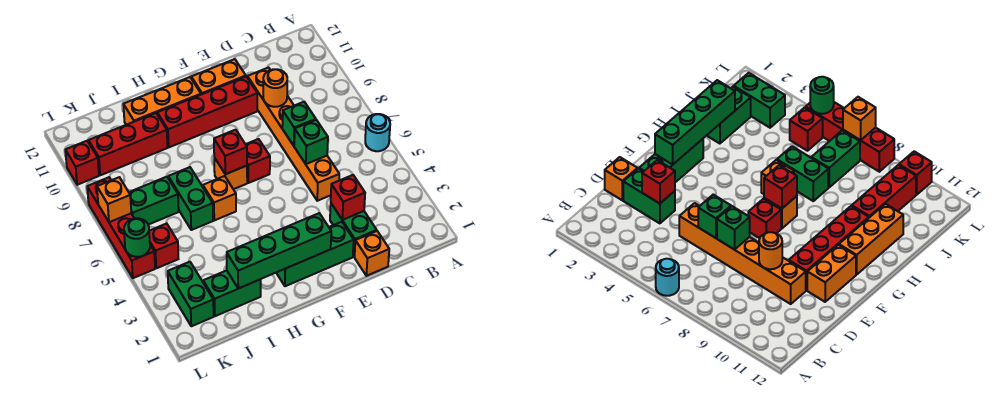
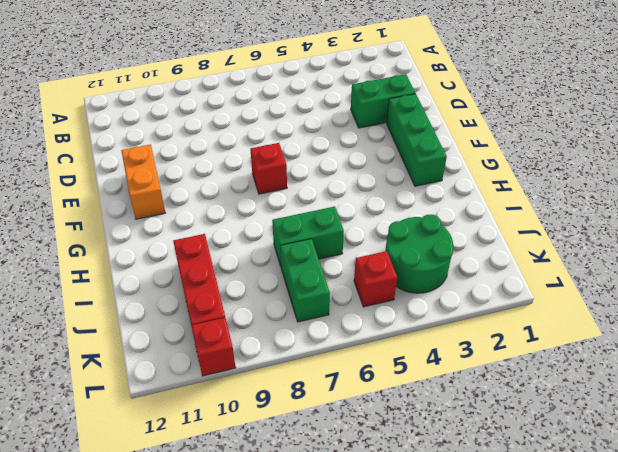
green round brick J3:K4 level 1 -> green brick K2:K3 level 1
none -> cyan round brick A6 level 1
none -> orange brick D1 level 1
none -> orange brick D5:D10 level 1

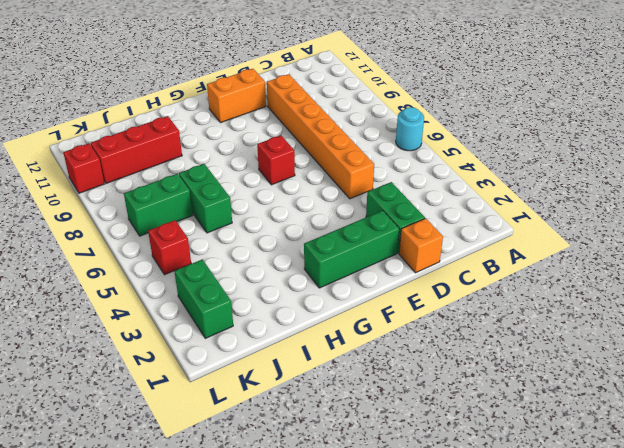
none -> red brick E10:H10 level 1
none -> orange brick G7 level 1
none -> orange brick G11:I11 level 1

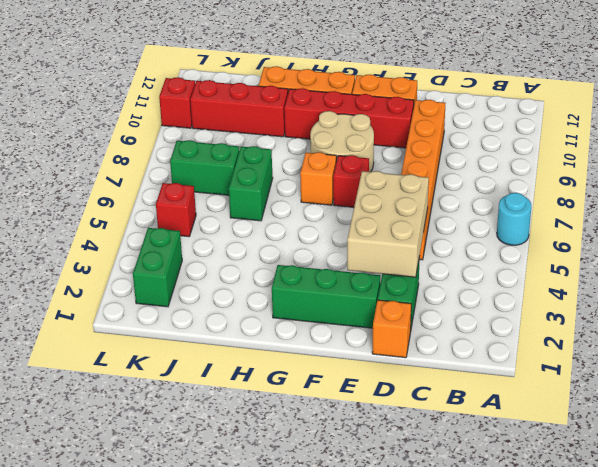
tan brick D3:E5 level 2 -> red brick D3 level 2
tan round brick F8:G9 level 1 -> none
none -> orange brick H6 level 1
none -> green brick I2:J2 level 1
none -> red brick L5:L8 level 1

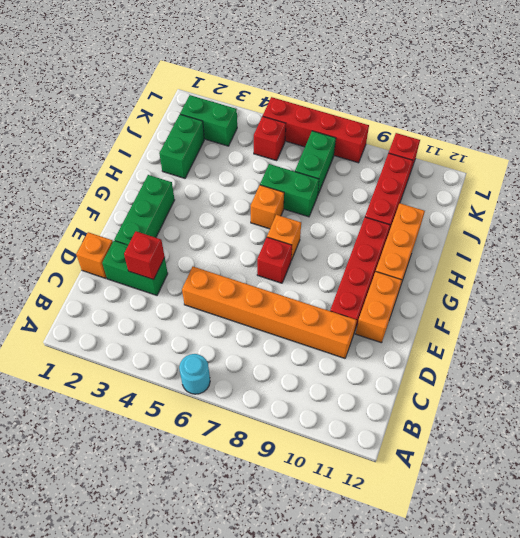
none -> green brick D6 level 2
none -> green brick D7 level 2
none -> orange round brick D9 level 2

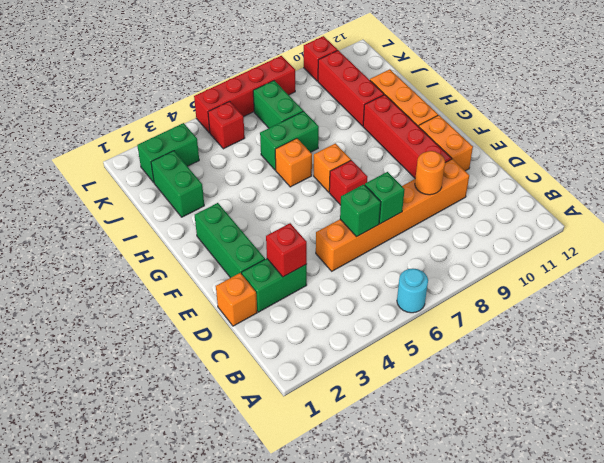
none -> green brick F2:I2 level 2
none -> red brick G7 level 2
none -> green round brick L5 level 2

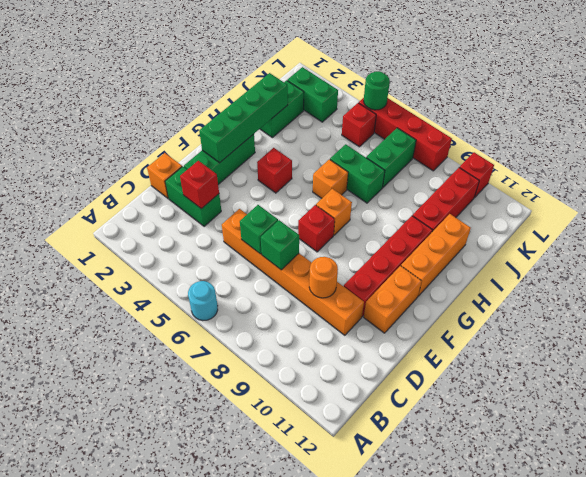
red brick G4 level 1 -> red brick G7 level 2
none -> orange brick L7 level 2

